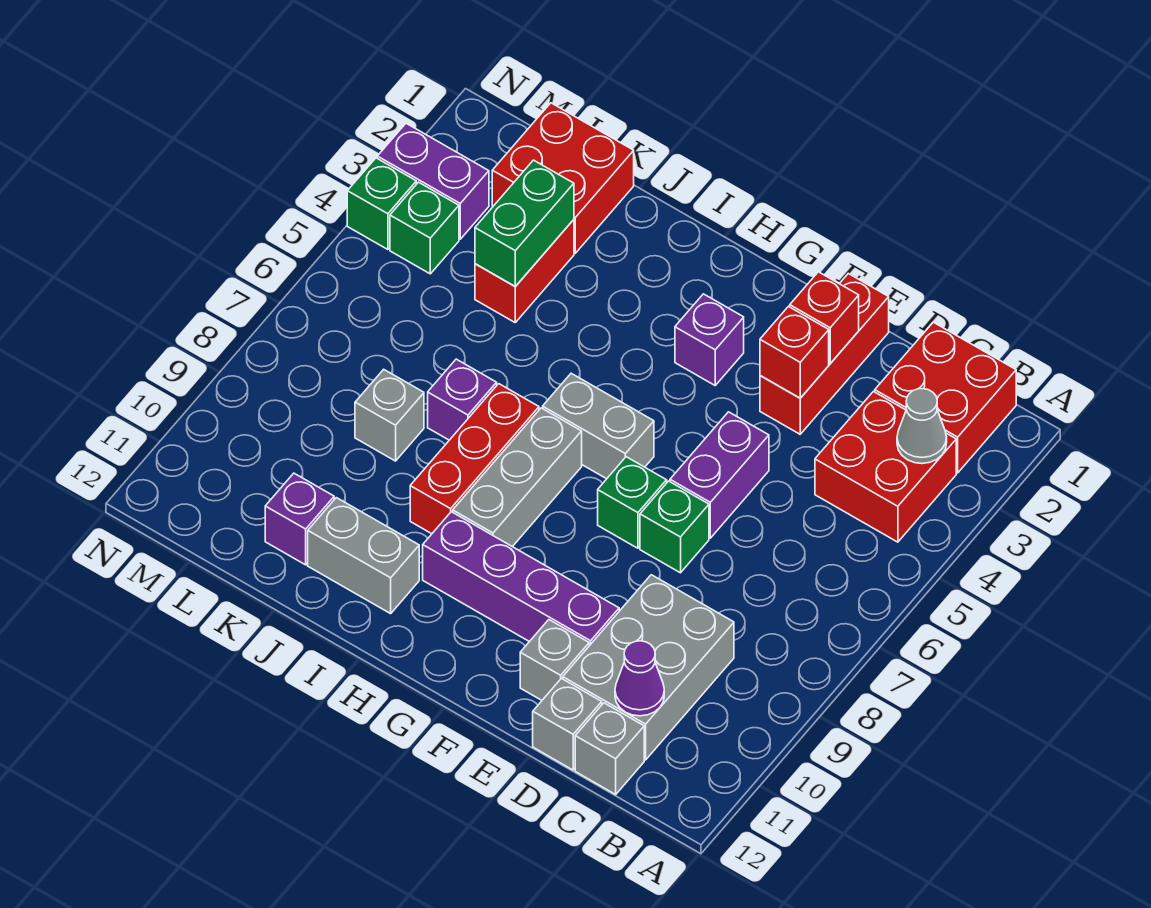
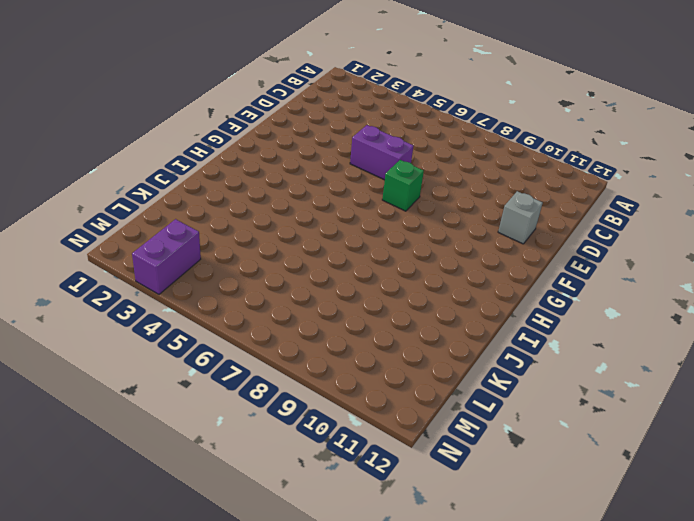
none -> red brick B1:C2 level 1
none -> red brick B3:C4 level 1
none -> grey brick C9:D11 level 1

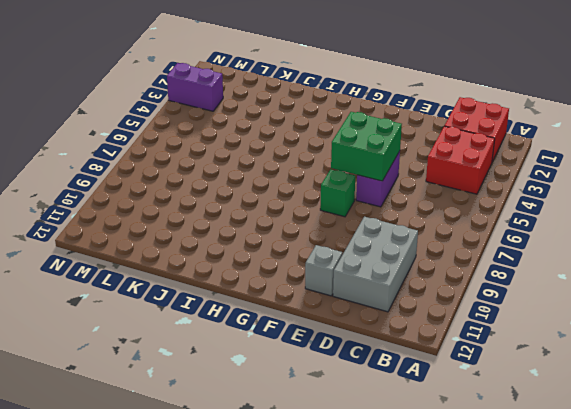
green brick E5:F6 level 2 -> none
none -> grey brick C12 level 1
none -> grey brick D12 level 1
none -> red brick E1:E3 level 1

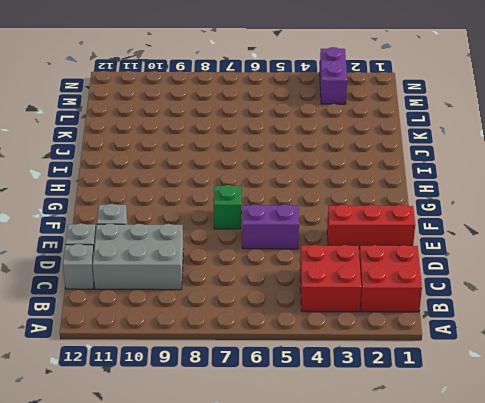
none -> green brick E7 level 1
none -> purple brick E10:H10 level 1
none -> purple brick G3 level 1

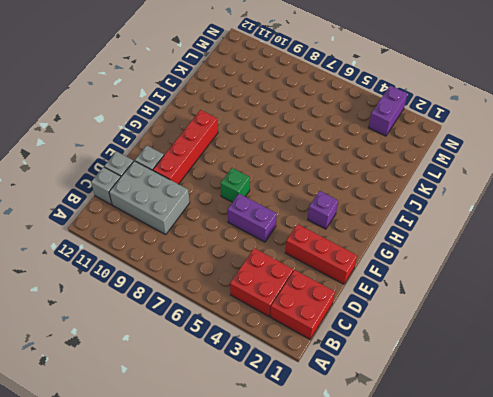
red brick E10:H10 level 1 -> purple brick E10:H10 level 1
none -> green brick E7 level 1
none -> grey brick G6:H6 level 1
none -> grey brick H7:H9 level 1

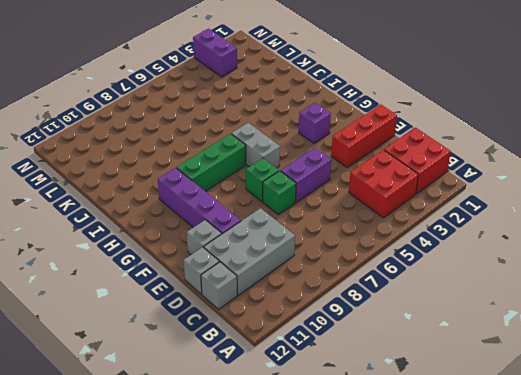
green brick H7:H9 level 1 -> grey brick H7:H9 level 1
none -> red brick I7:I9 level 1
none -> grey brick I11:J11 level 1
none -> purple brick J7 level 1

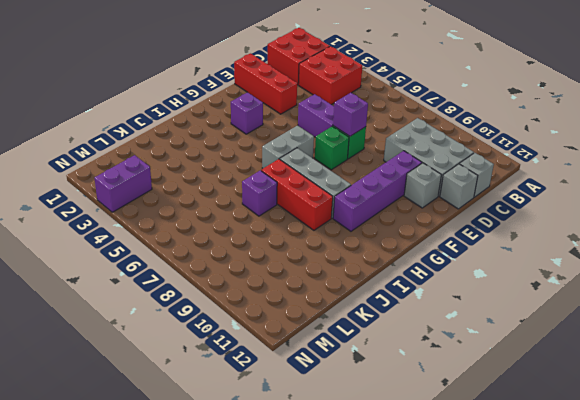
purple brick E7 level 2 -> purple brick K11 level 1
none -> grey brick I11:J11 level 1
none -> red brick K1:L2 level 1
none -> red brick K3:K4 level 1

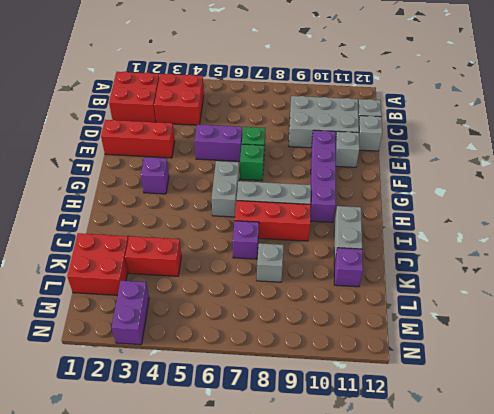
none -> green brick M4 level 1
none -> green brick N4 level 1
none -> grey cone B3 level 2

